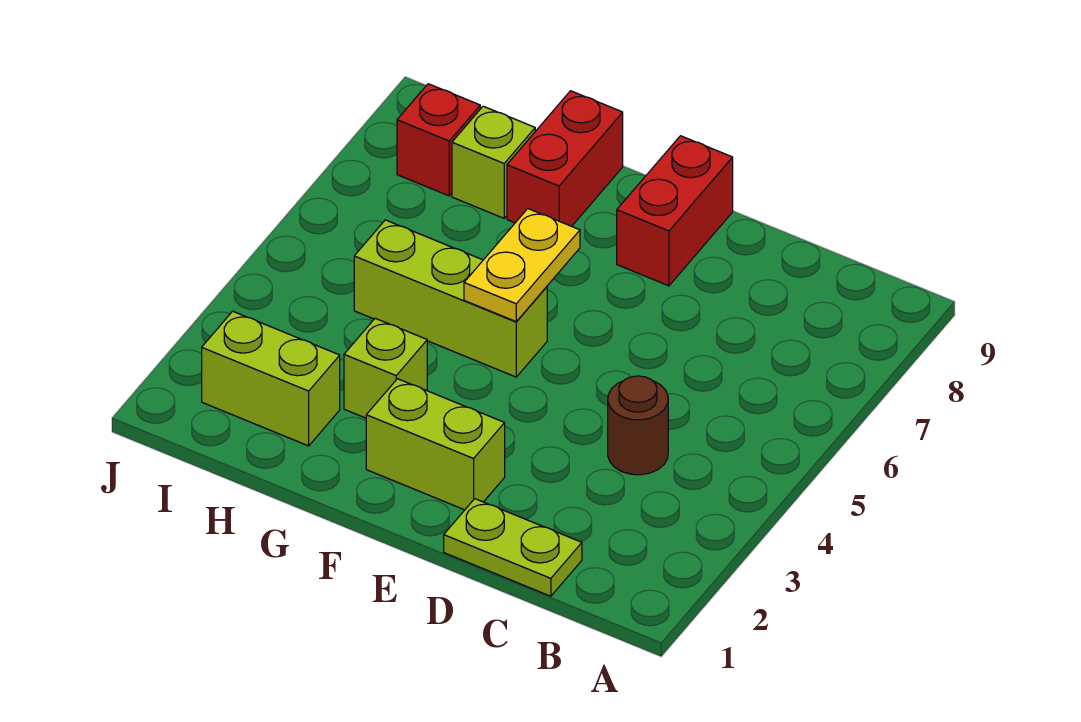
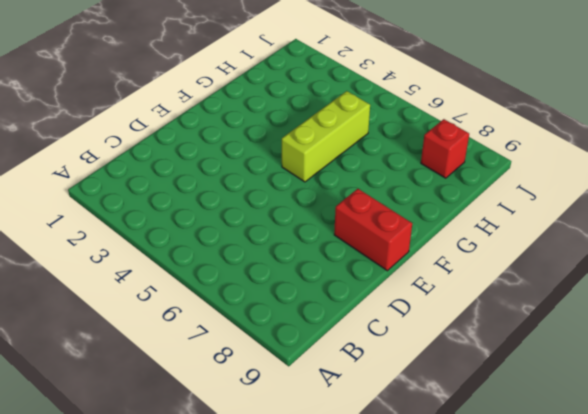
none -> lime plate C1:D1 level 1
none -> brown round brick C4 level 1

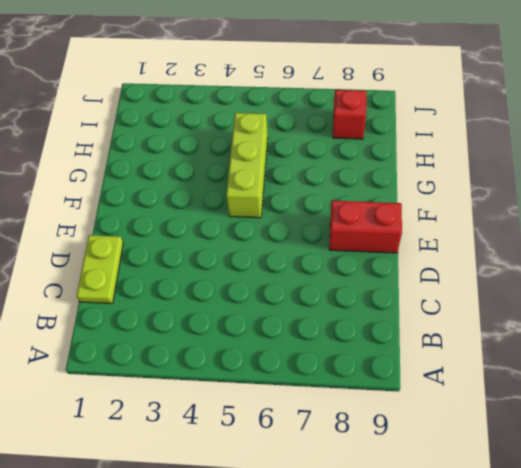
none -> brown round brick C4 level 1
none -> lime brick E2:F2 level 1

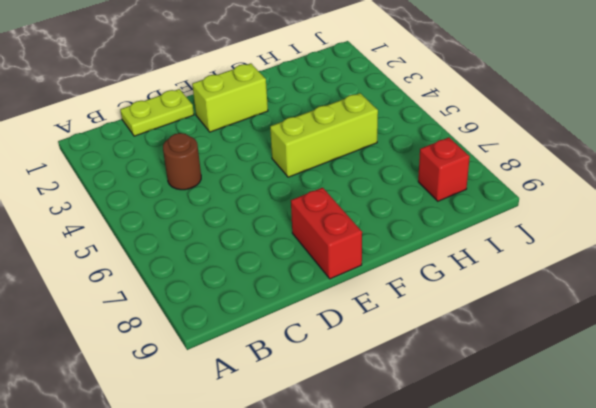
none -> lime brick G3 level 1
none -> red brick G8:G9 level 1

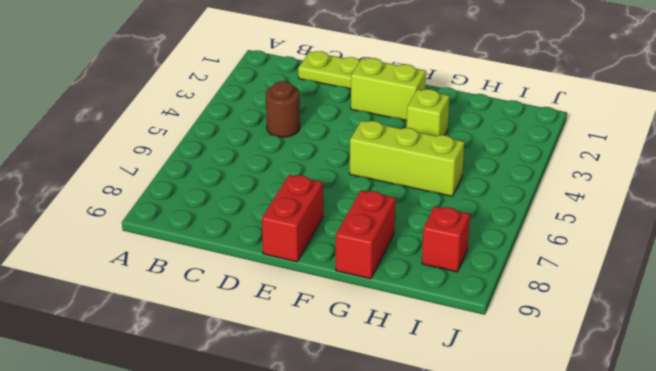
none -> lime brick H2:I2 level 1
none -> lime brick H8 level 1

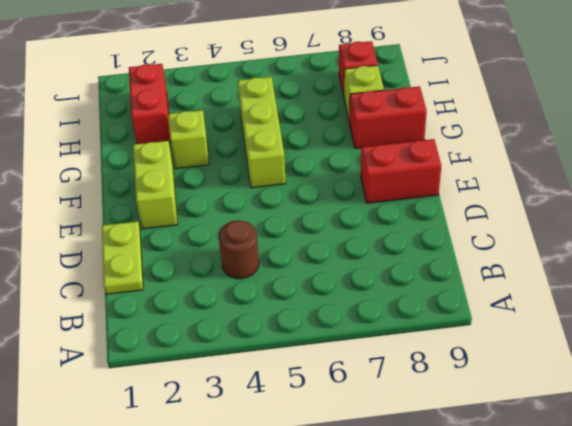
red brick H2:I2 level 1 -> lime brick H2:I2 level 1
none -> yellow plate F5:F6 level 2

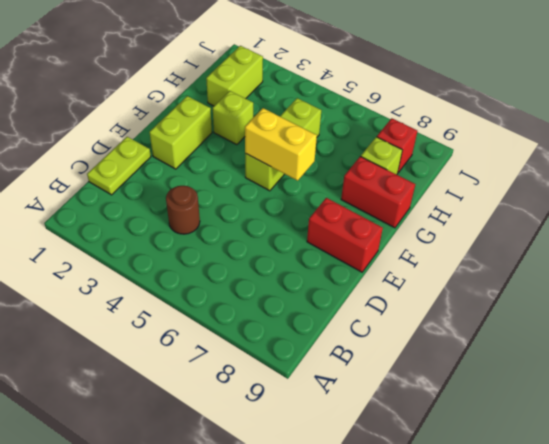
yellow brick F5:F6 level 2 -> yellow plate F5:F6 level 2

